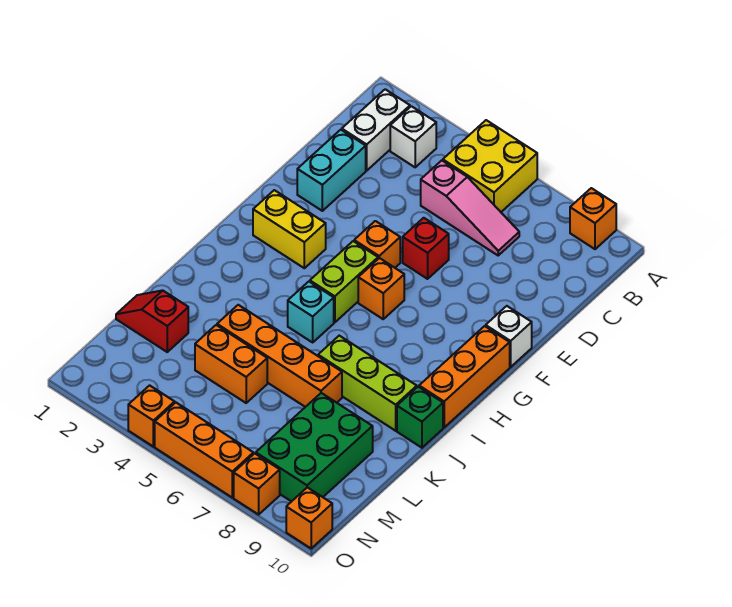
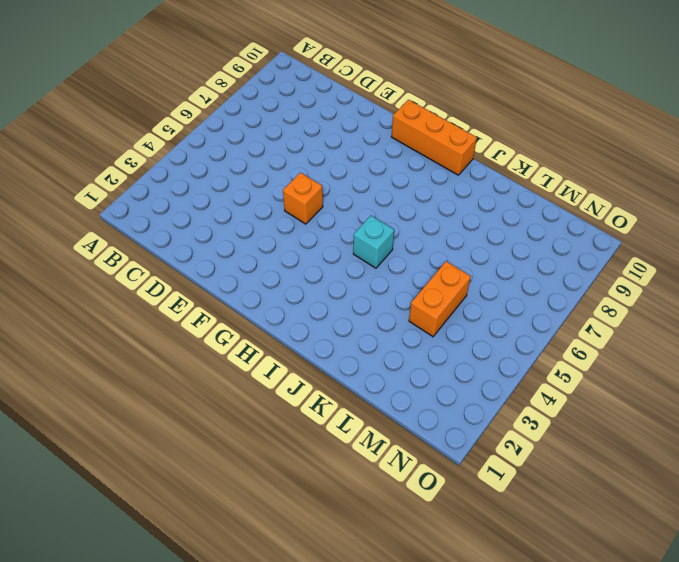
none -> yellow brick A5:B6 level 1
none -> orange brick A9 level 1
none -> white brick B2:C2 level 1

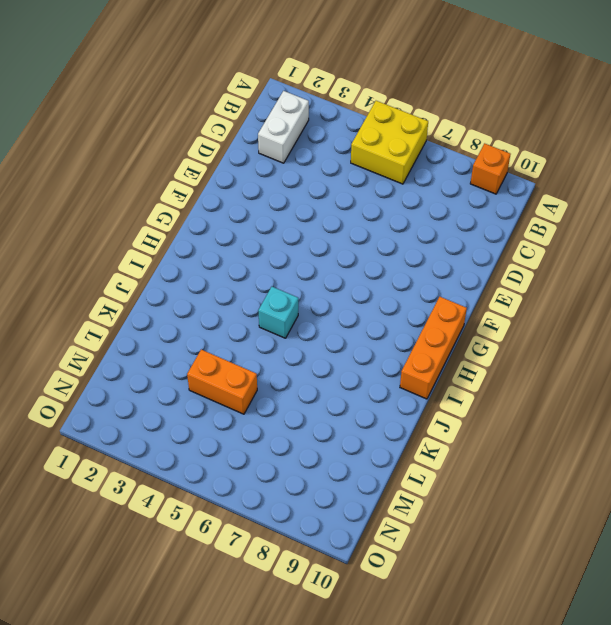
none -> white brick B3 level 1
none -> pink slope C5:C7 level 1 top 5
none -> cyan brick D2:E2 level 1

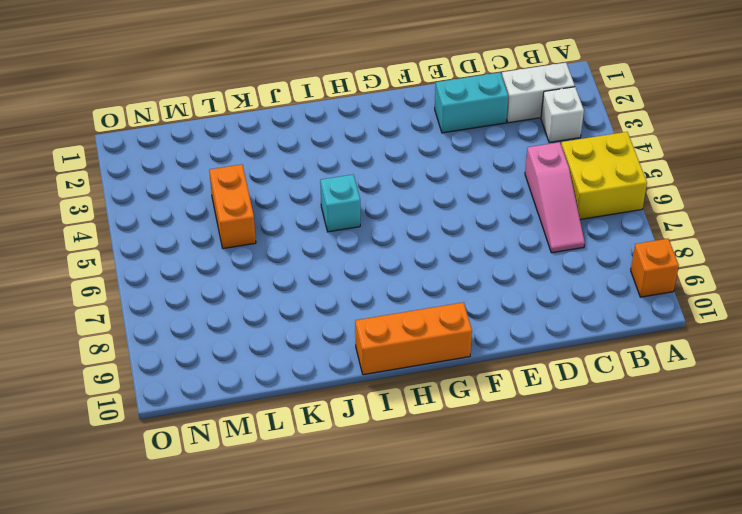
none -> red brick E6 level 1
none -> orange brick F5 level 1
none -> white brick F10 level 1

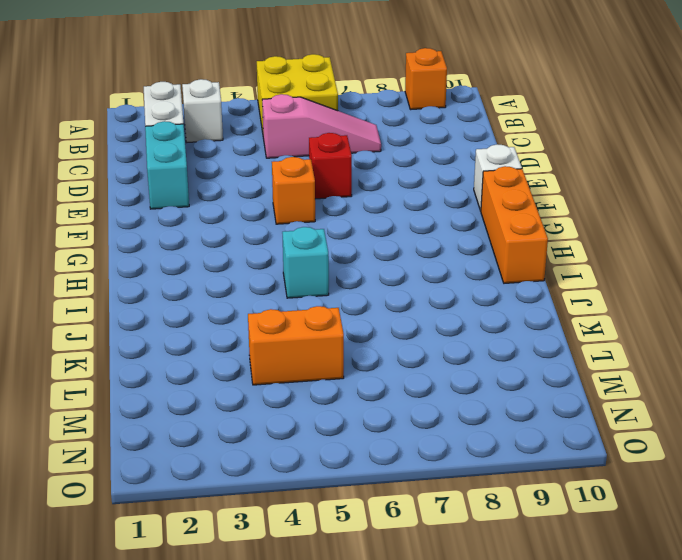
none -> yellow brick G2:G3 level 1
none -> lime brick G5:H5 level 1
none -> orange brick G6 level 1

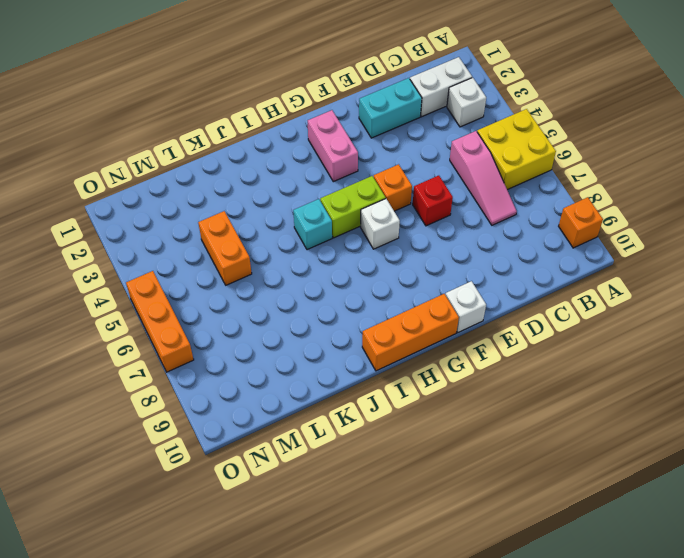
pink brick G2:G3 level 1 -> yellow brick G2:G3 level 1
white brick G6 level 1 -> orange brick G6 level 1
none -> lime brick J7:J9 level 1
none -> green brick J10 level 1
none -> orange brick K4:K7 level 1

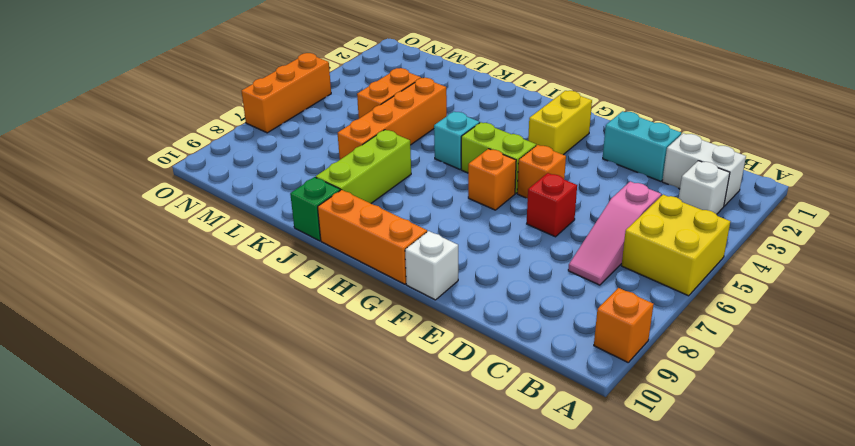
none -> red slope L1:L2 level 1 top 2
none -> green brick L8:N9 level 1
none -> orange brick O4 level 1

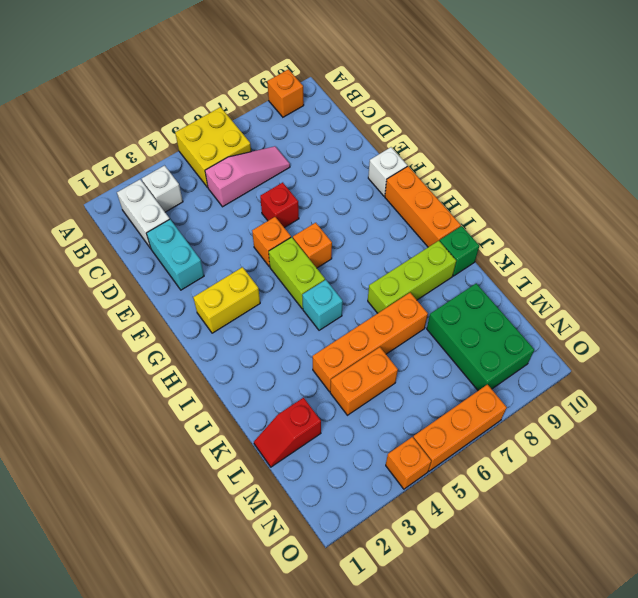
none -> orange brick O8 level 1
none -> orange brick O10 level 1

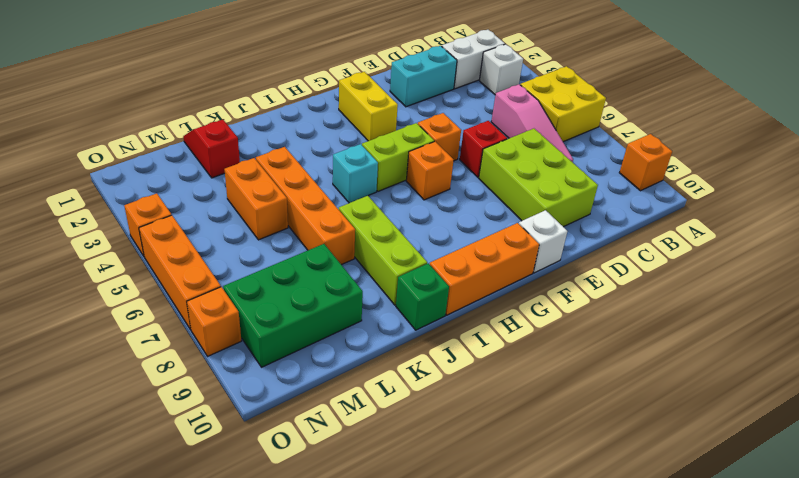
lime brick D7:E9 level 1 -> none
none -> orange brick O10 level 1

